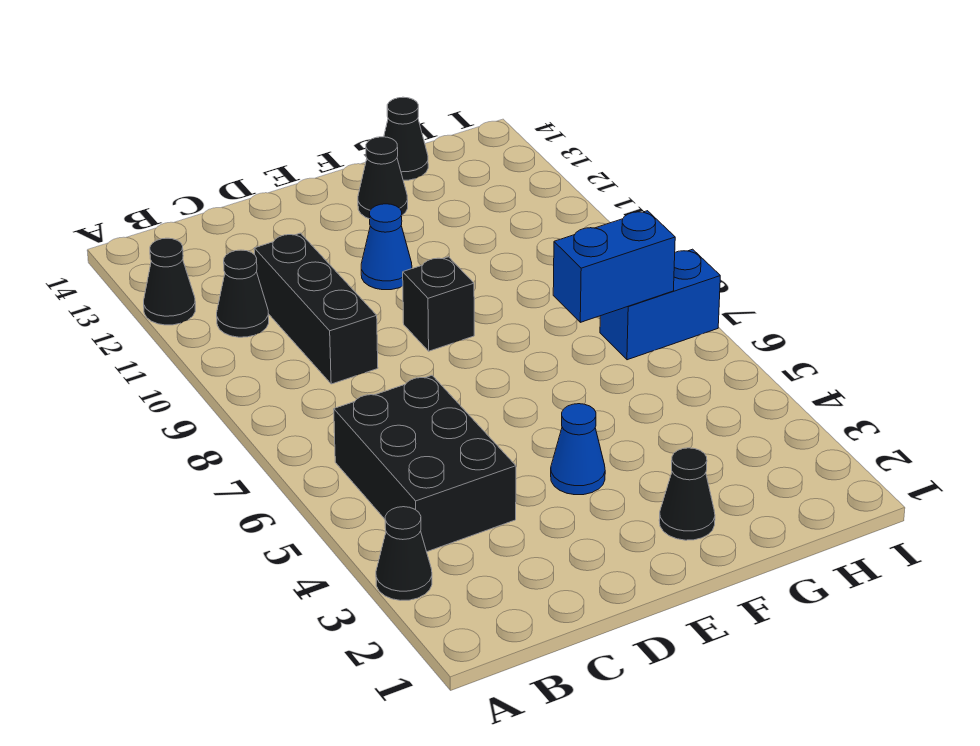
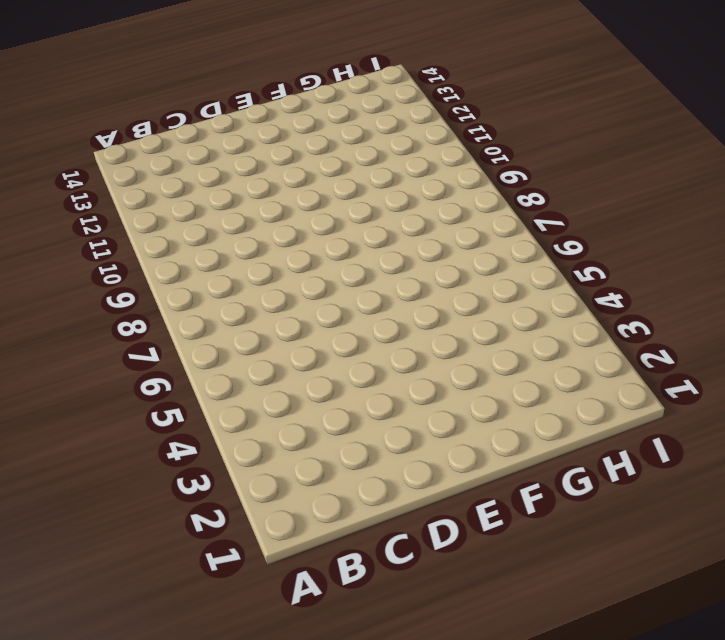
none -> black cone A3 level 1
none -> black cone A12 level 1
none -> black brick B4:C6 level 1

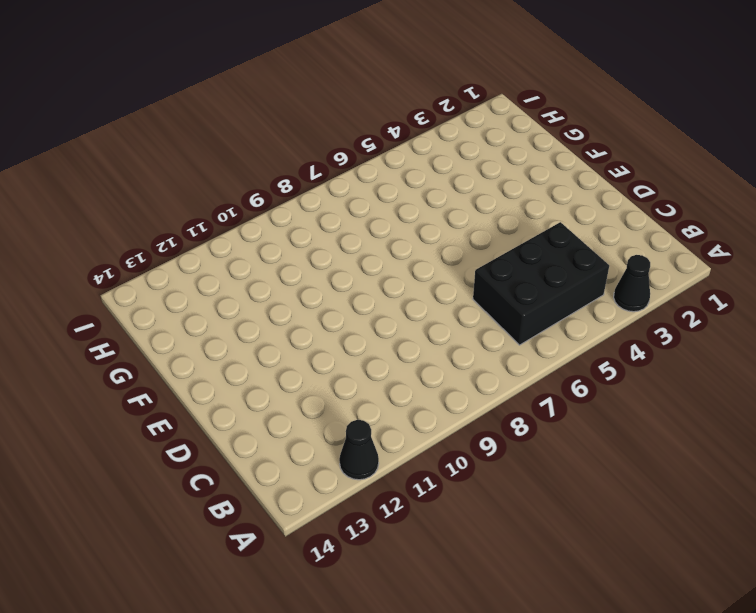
none -> black cone B11 level 1
none -> black brick C9:C11 level 1
none -> blue cone E4 level 1

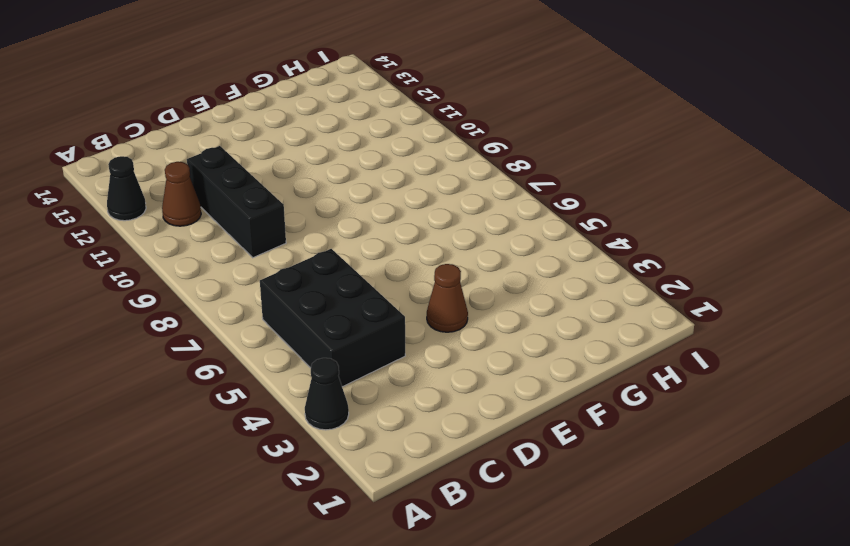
brown cone B11 level 1 -> black cone B11 level 1
brown cone E4 level 1 -> blue cone E4 level 1
none -> black brick E9 level 1
none -> blue cone E11 level 1
none -> black cone F2 level 1

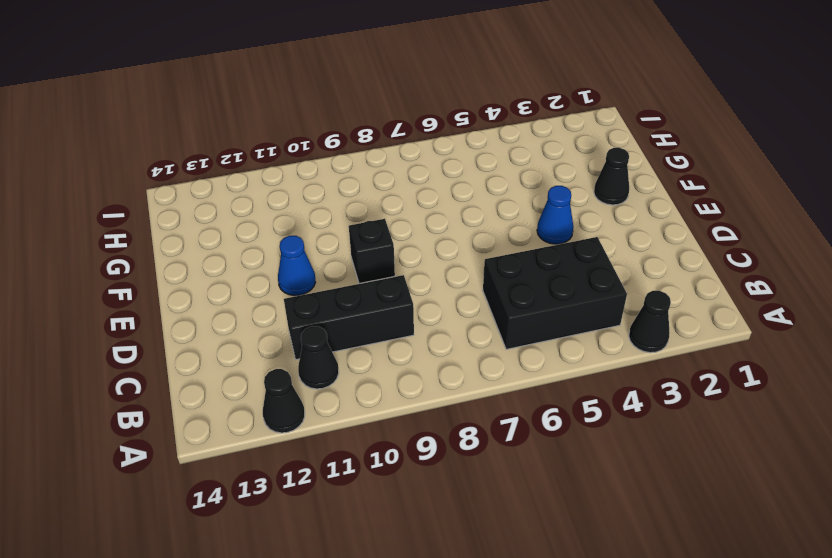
none -> black cone F13 level 1
none -> black cone G14 level 1
none -> blue brick H7:I7 level 1

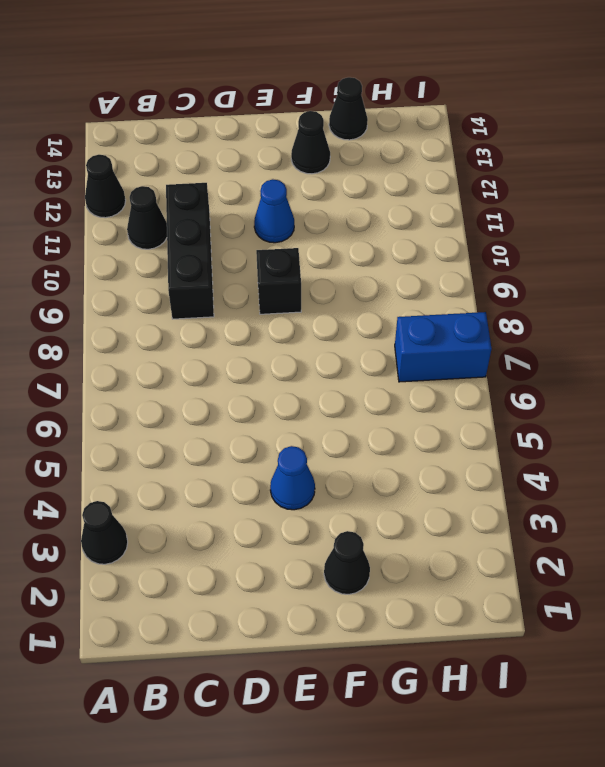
none -> black brick B4:C6 level 1
none -> blue brick G7:H7 level 2

